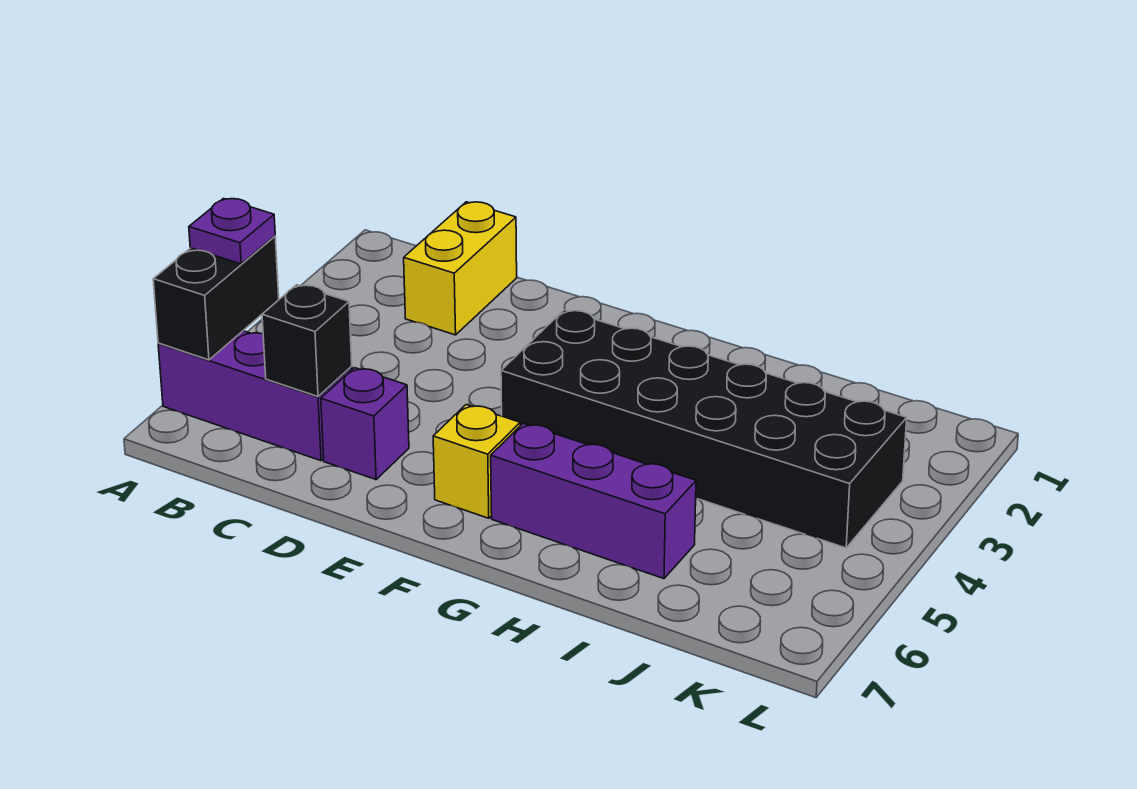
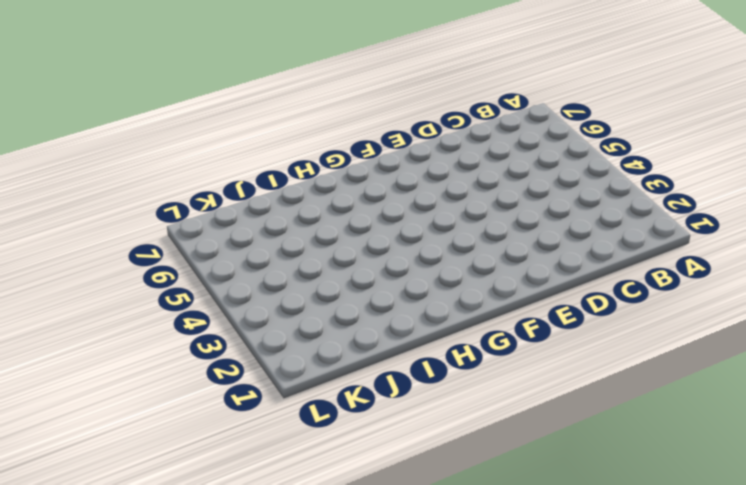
none -> purple brick A6:C6 level 1
none -> yellow brick C1:C2 level 1

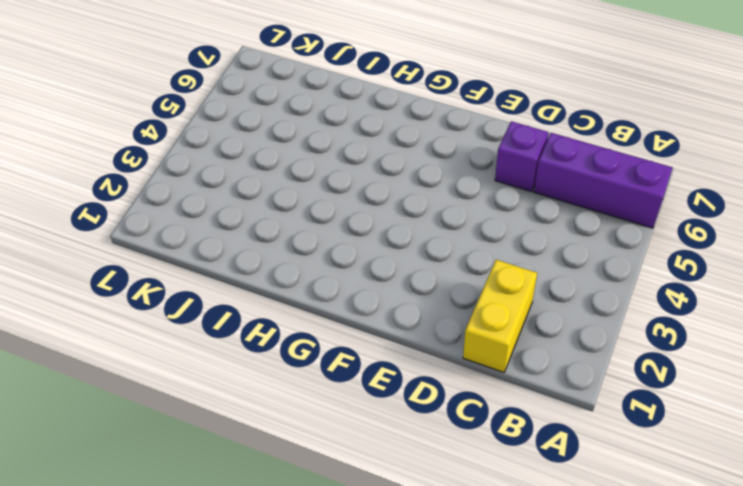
none -> black brick F3:K4 level 1
none -> yellow brick F6 level 1

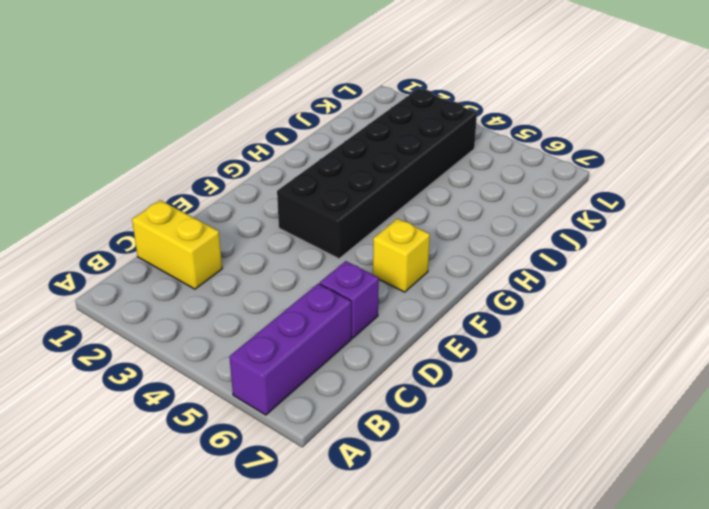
none -> purple brick G6:I6 level 1
none -> black brick A5:A6 level 2

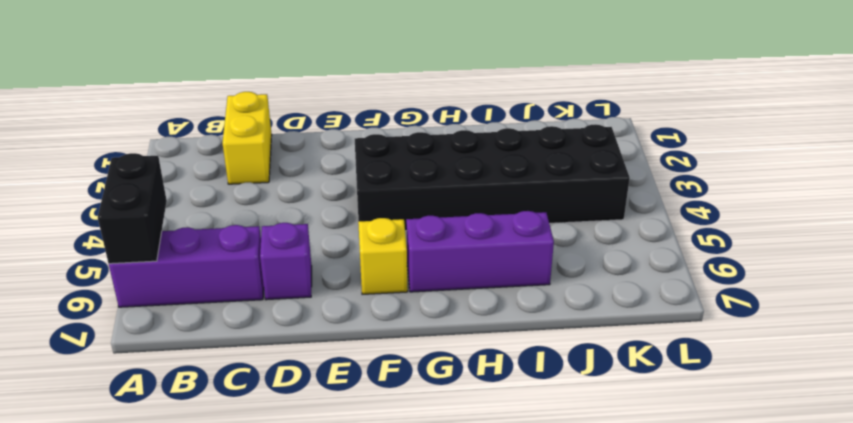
none -> black brick C6 level 2
none -> purple plate A5 level 3

